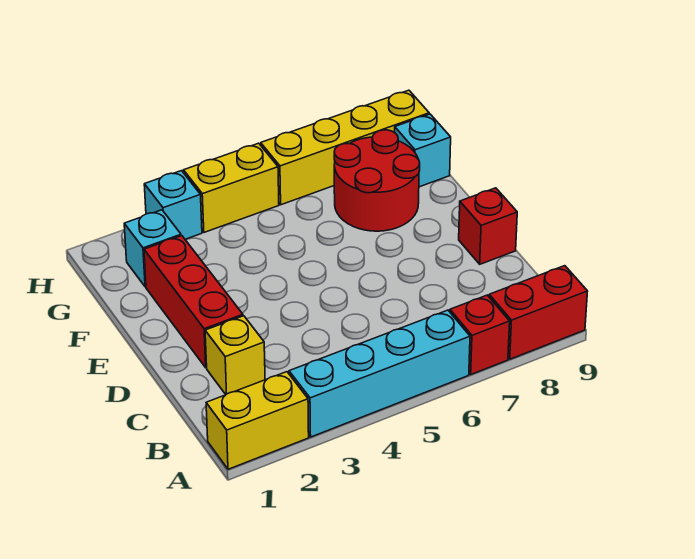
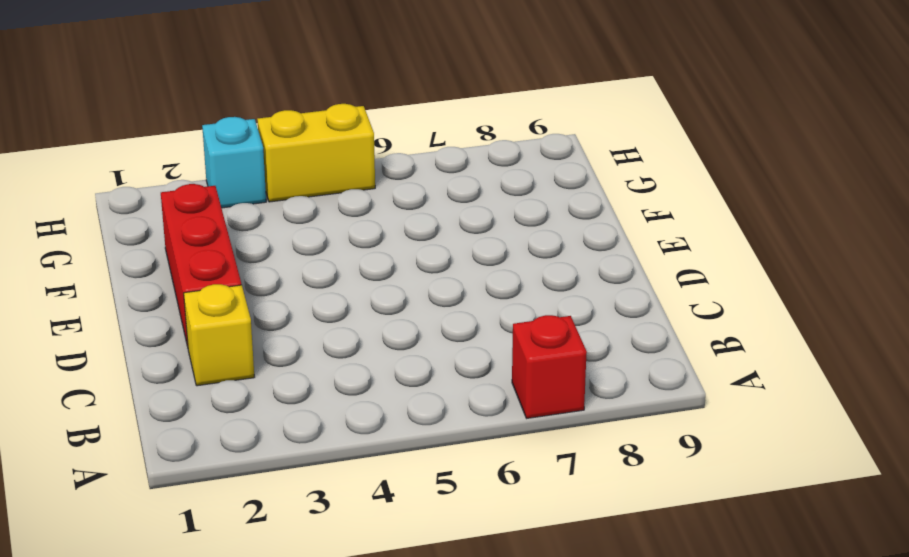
none -> yellow brick A1:A2 level 1
none -> cyan brick A3:A6 level 1
none -> red brick A8:A9 level 1

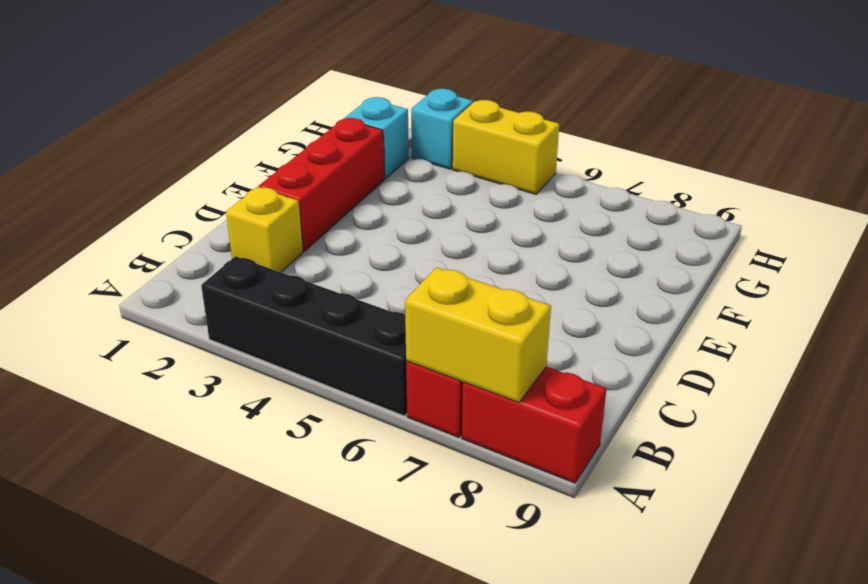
black brick A3:A6 level 1 -> cyan brick A3:A6 level 1
yellow brick A7:A8 level 2 -> yellow brick A1:A2 level 1
none -> red brick D9 level 1
none -> red round brick F7:G8 level 1
none -> cyan brick G9 level 1

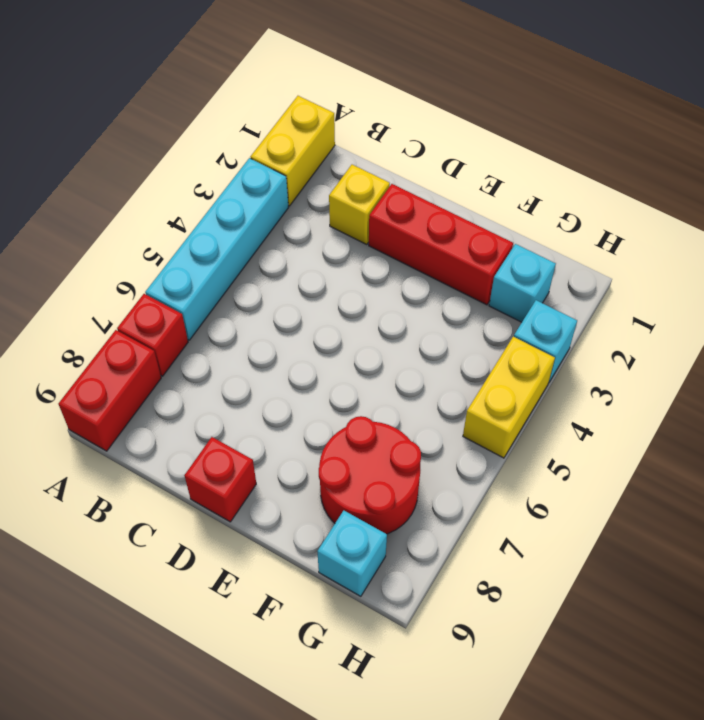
none -> yellow brick H6:H9 level 1

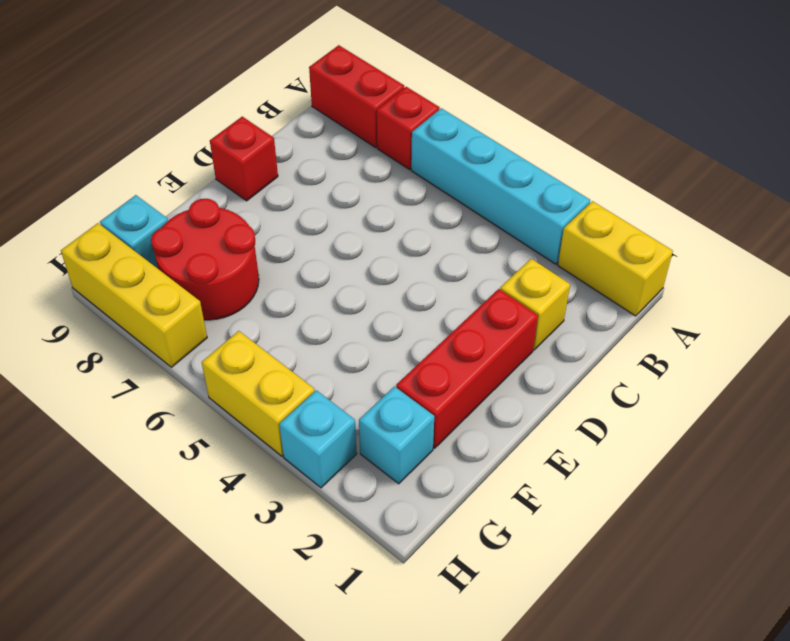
yellow brick H7:H9 level 1 -> yellow brick H6:H9 level 1

